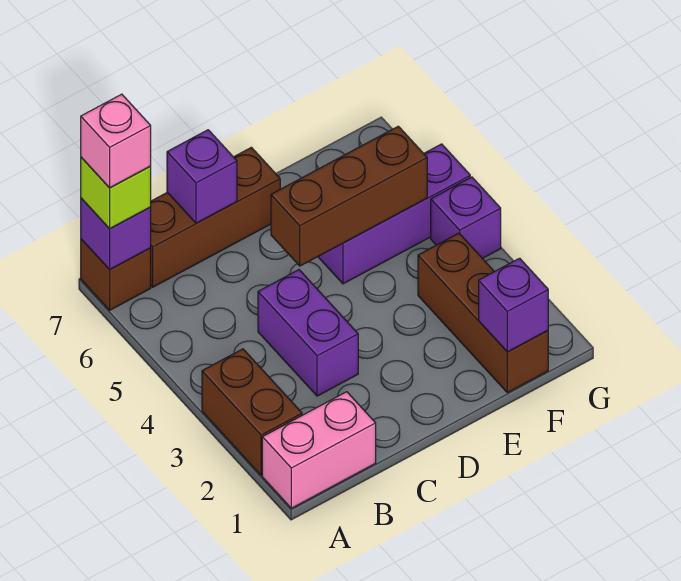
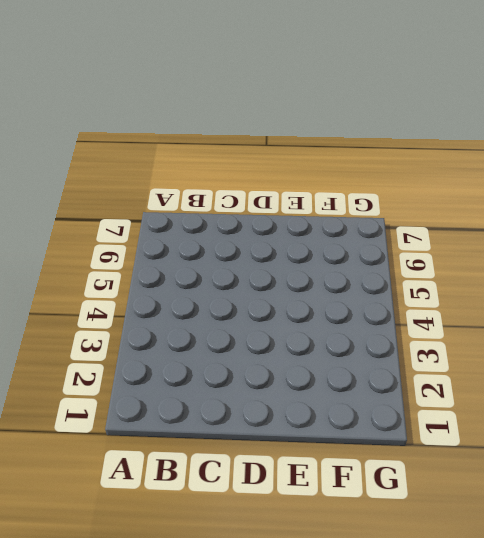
none -> pink brick A1:B1 level 1
none -> brown brick A2:A3 level 1
none -> brown brick A7 level 1

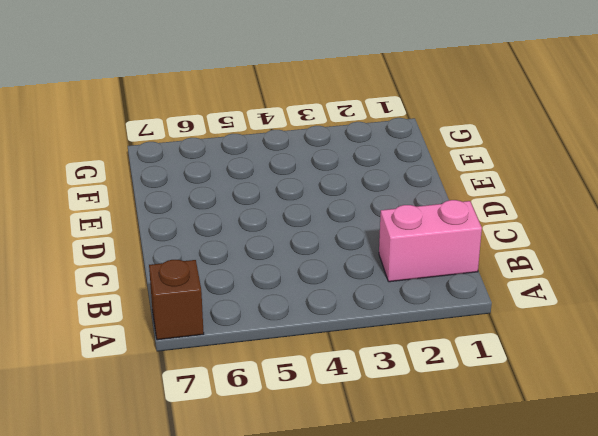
pink brick B1:B2 level 1 -> pink brick A1:B1 level 1
none -> brown brick A2:A3 level 1
none -> brown brick B7:D7 level 1
none -> purple brick C3:C4 level 1

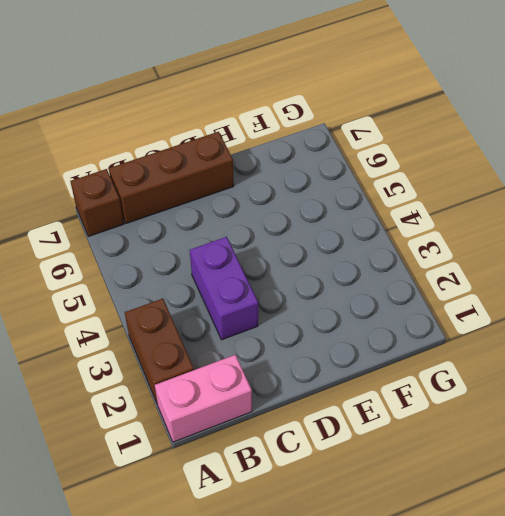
none -> purple brick E5:G5 level 1
none -> brown brick F1:F3 level 1
none -> purple brick G4 level 1

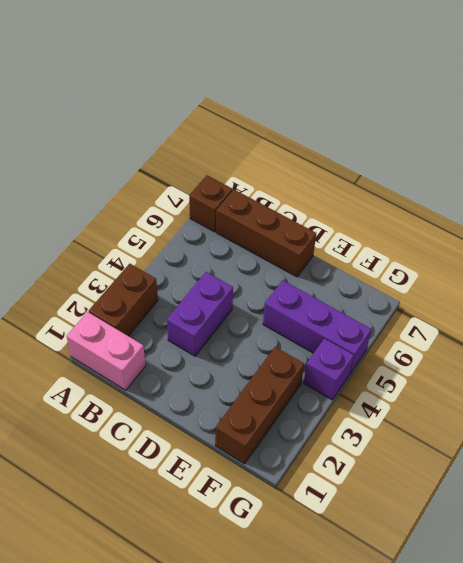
none -> purple brick A7 level 2
none -> purple brick C7 level 2
none -> brown brick D5:F5 level 2

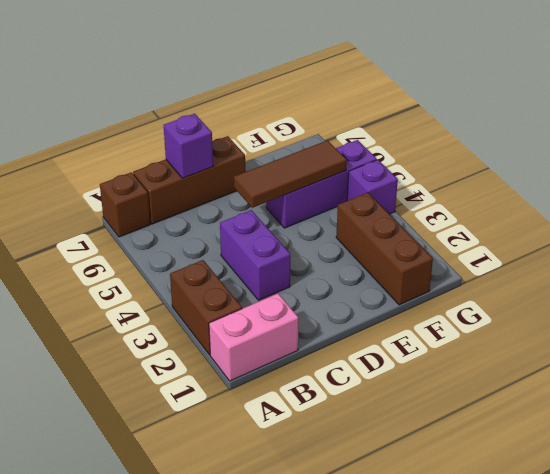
brown tile D5:F5 level 2 -> brown brick D5:F5 level 2
none -> purple brick A7 level 2
none -> purple brick F1 level 2
none -> lime brick A7 level 3

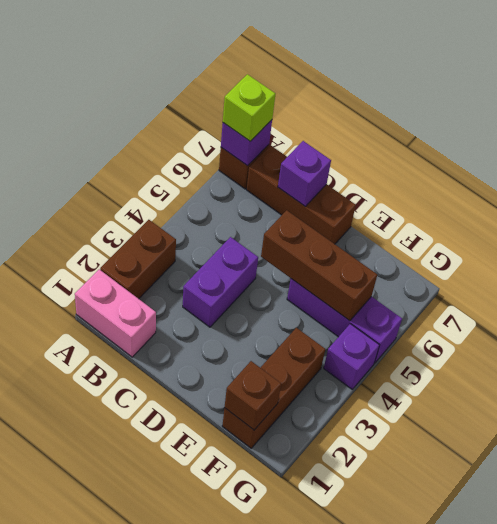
brown brick F1 level 2 -> purple brick F1 level 2
none -> pink brick A7 level 4

